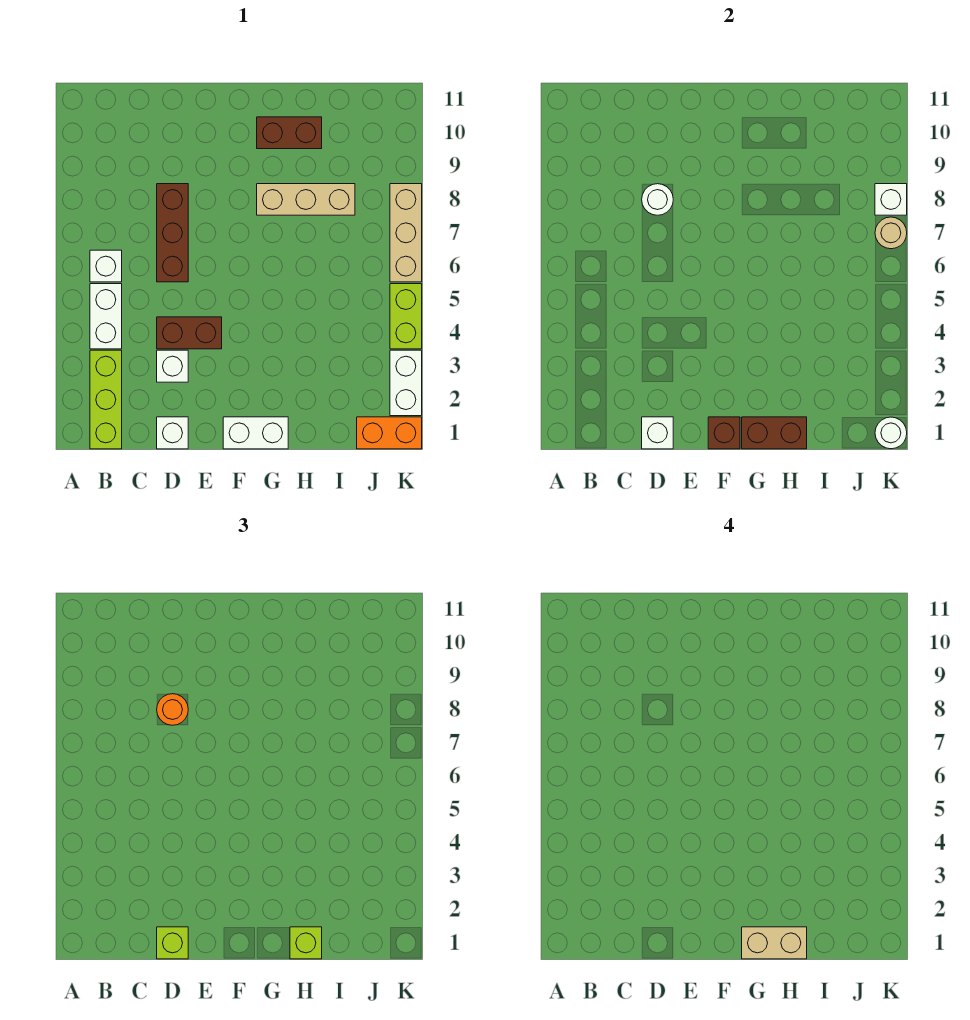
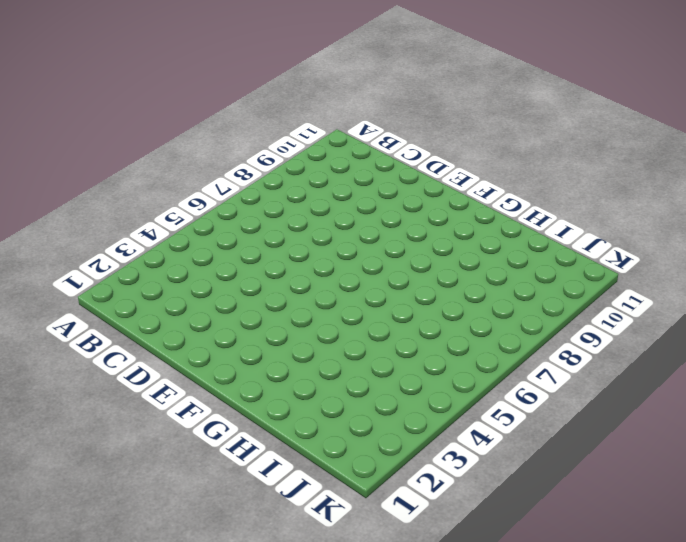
none -> lime brick B1:B3 level 1
none -> white brick B4:B5 level 1
none -> white brick B6 level 1

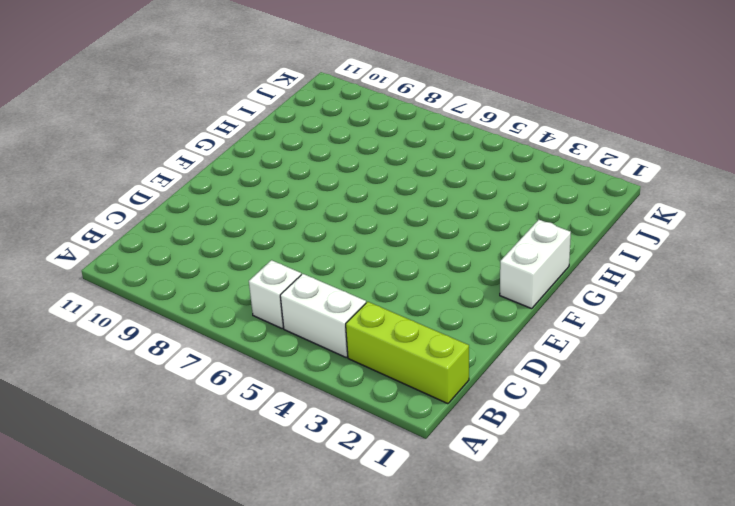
none -> white brick D1 level 1
none -> white brick D3 level 1
none -> brown brick D4:E4 level 1

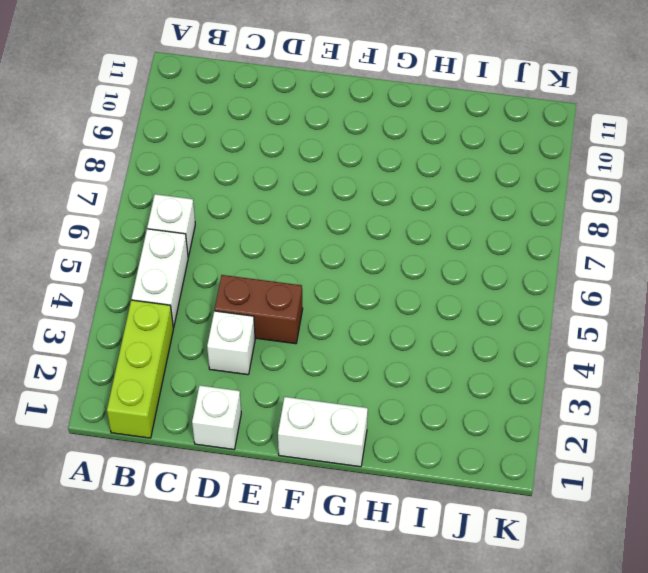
none -> brown brick D6:D8 level 1
none -> tan brick G8:I8 level 1
none -> brown brick G10:H10 level 1

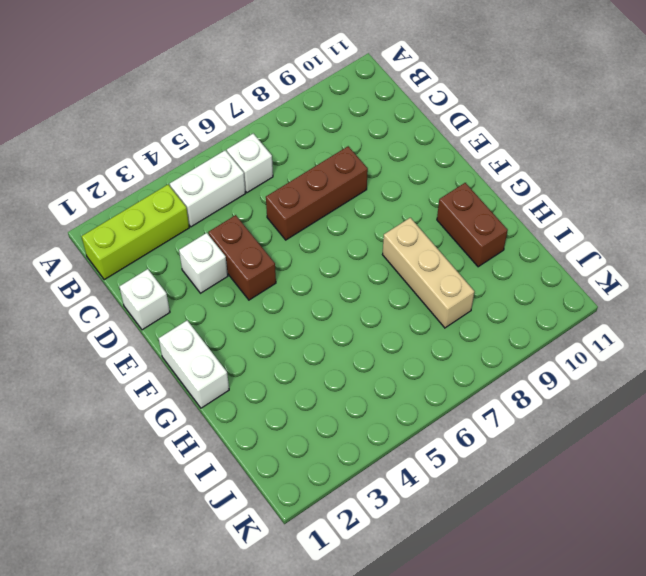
none -> orange brick J1:K1 level 1
none -> white brick K2:K3 level 1
none -> lime brick K4:K5 level 1

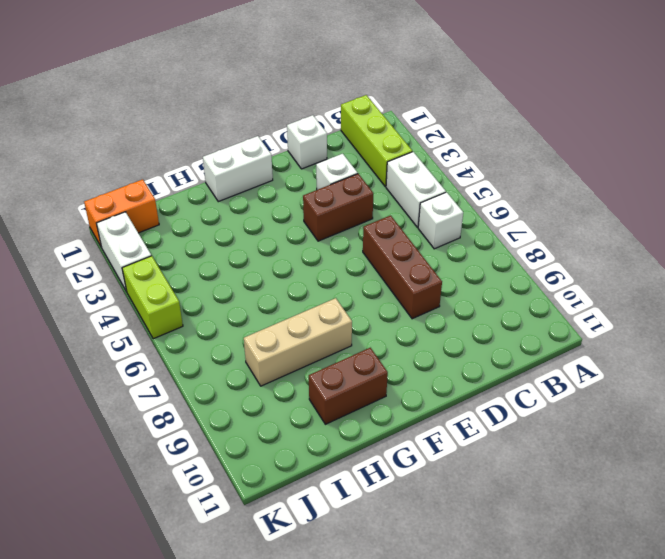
none -> tan brick K6:K8 level 1
none -> white brick D1 level 2
none -> white round brick D8 level 2

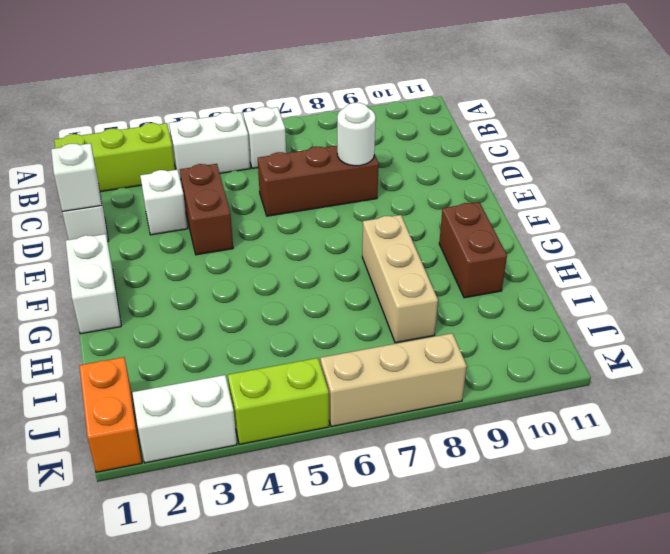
none -> brown brick F1 level 2
none -> brown brick G1:H1 level 2
none -> white round brick K1 level 2

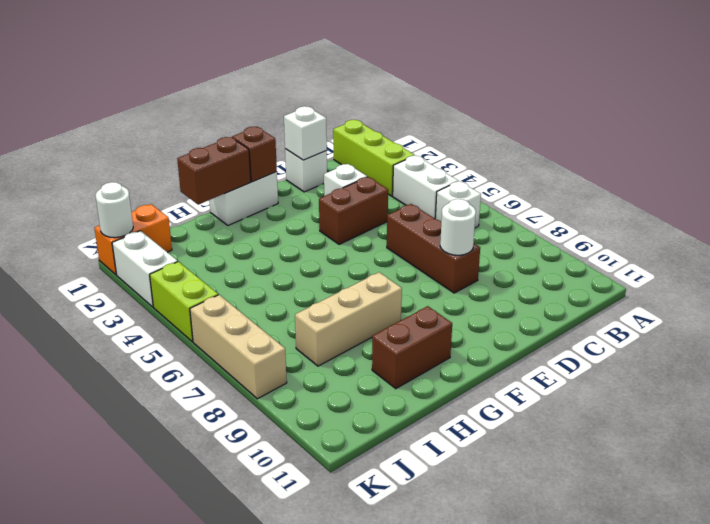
none -> tan round brick K7 level 2
none -> white brick K8 level 2
none -> lime brick D1 level 3

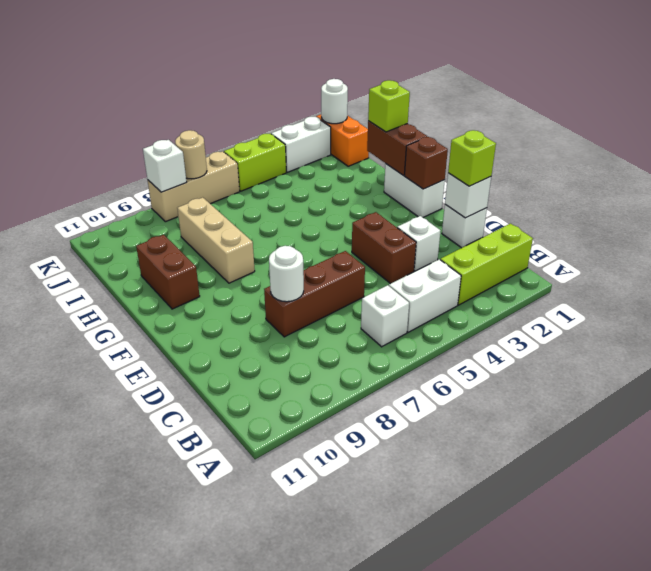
none -> orange round brick D8 level 3
none -> tan brick G1:H1 level 4

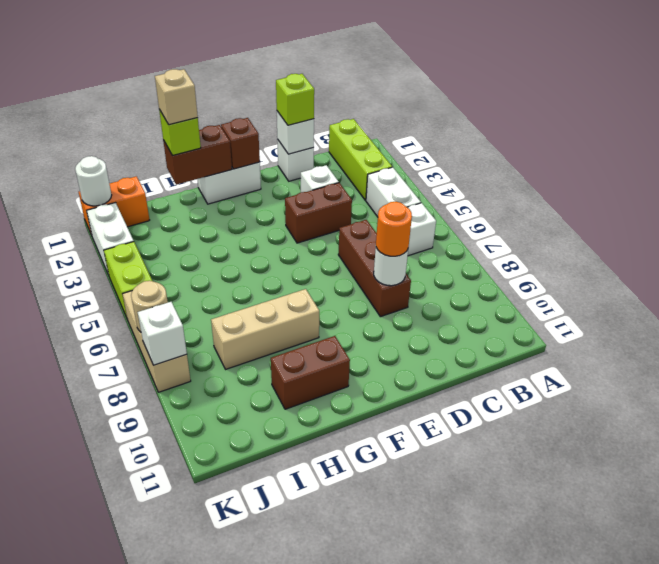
tan brick H1 level 4 -> tan brick G1:H1 level 4

